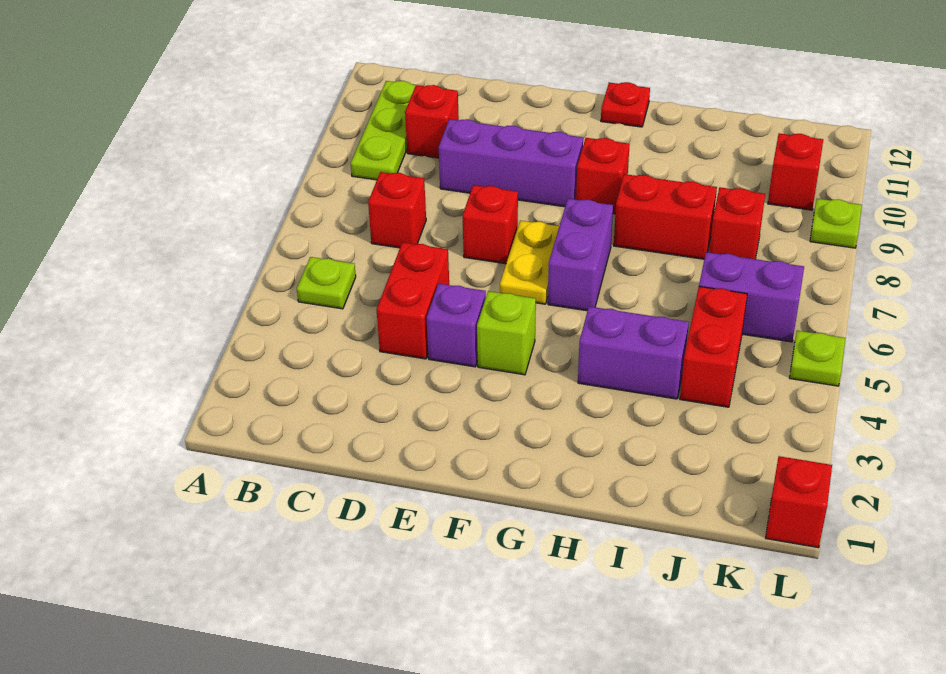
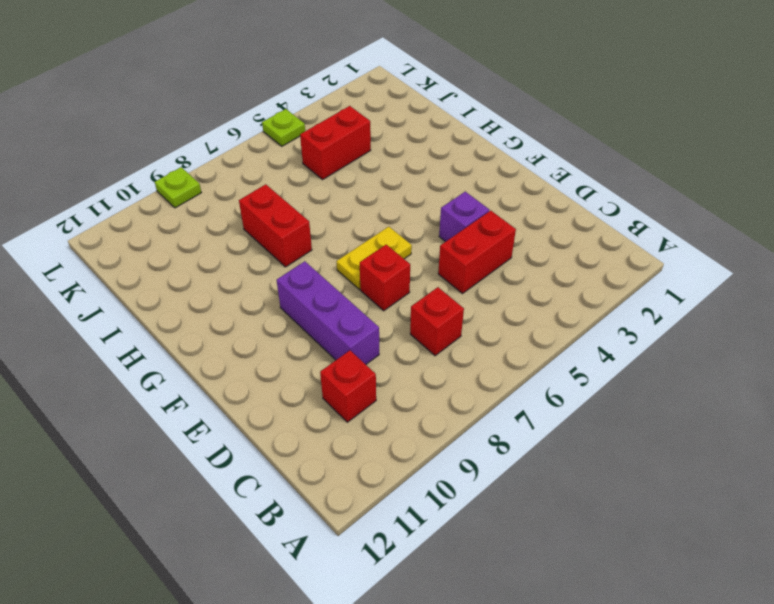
none -> lime plate B5 level 1
none -> lime plate B9:B11 level 1
none -> lime brick F4 level 1

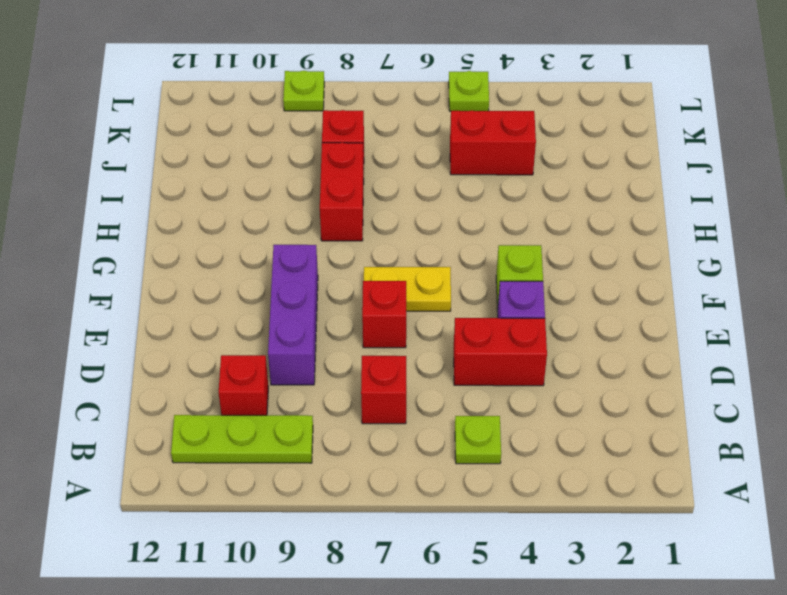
none -> purple brick G6:G7 level 1
none -> red brick G9 level 1
none -> red plate G12 level 1

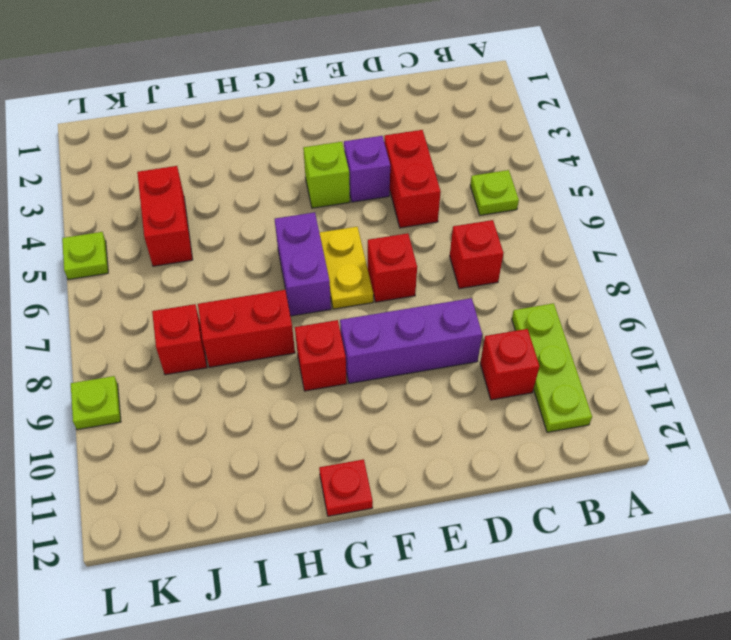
none -> purple brick H4:I4 level 1
none -> purple brick J6:K6 level 1
none -> red brick K10 level 1

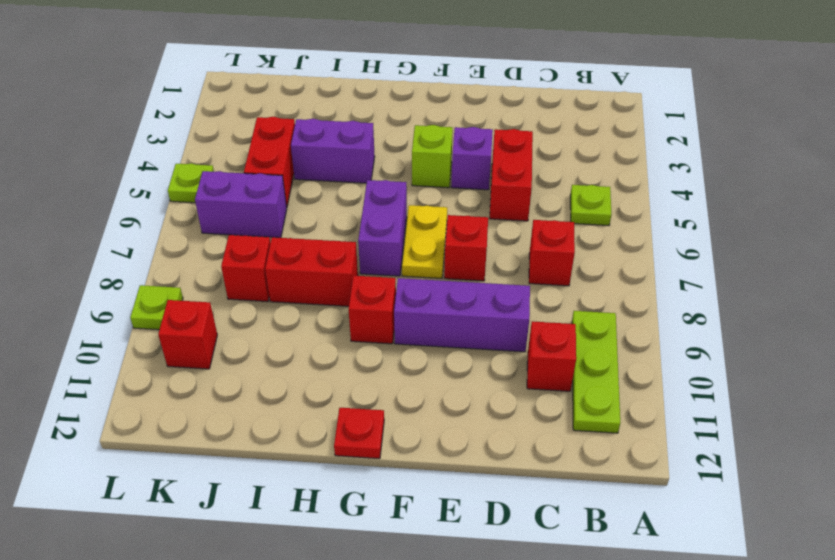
none -> red brick L1 level 1

